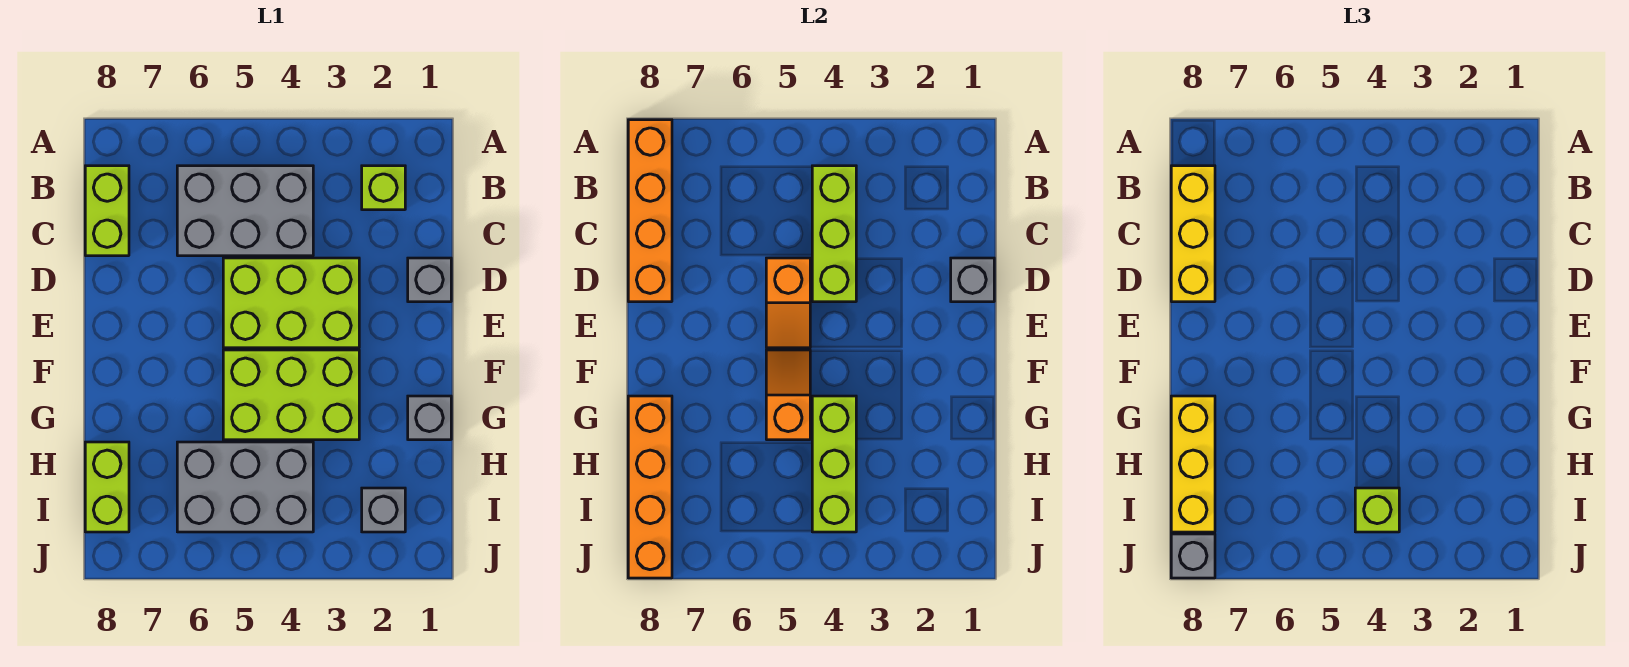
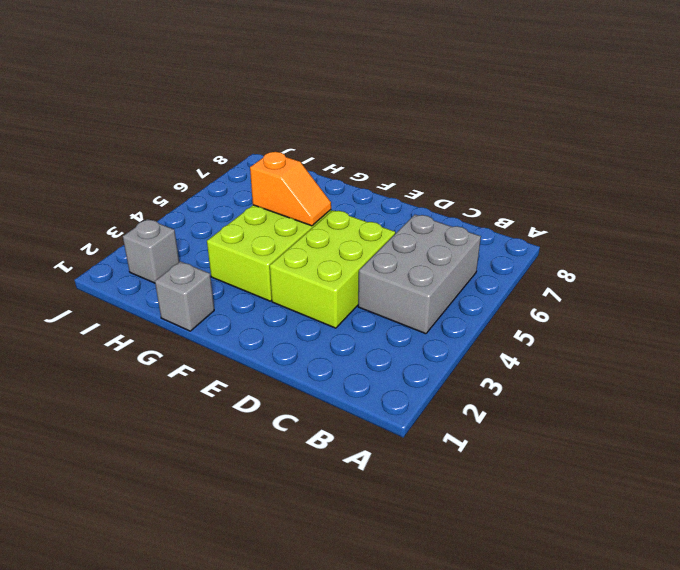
none -> lime brick B2 level 1
none -> lime brick B8:C8 level 1
none -> grey brick D1 level 1

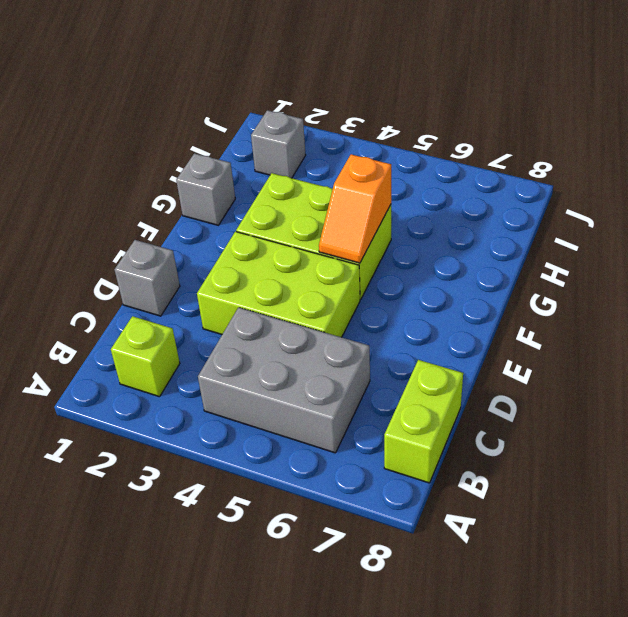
none -> grey brick H4:I6 level 1
none -> lime brick H8:I8 level 1
none -> orange brick A8:D8 level 2

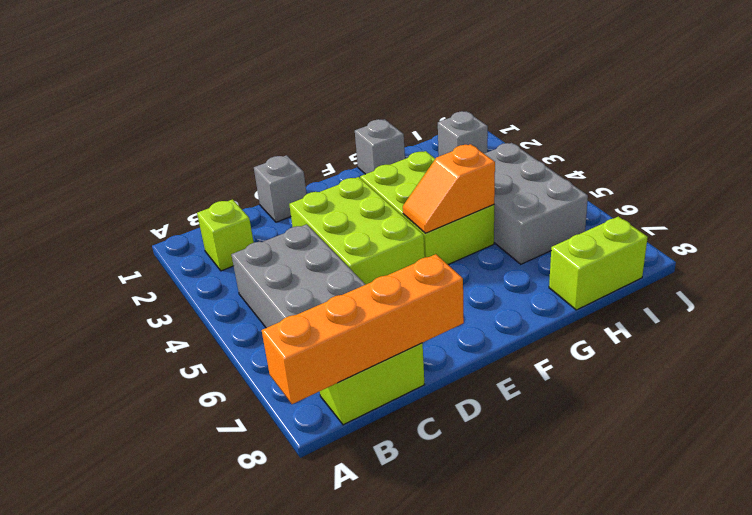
none -> lime brick B4:D4 level 2
none -> grey brick D1 level 2
none -> orange slope D5:E5 level 2 top D

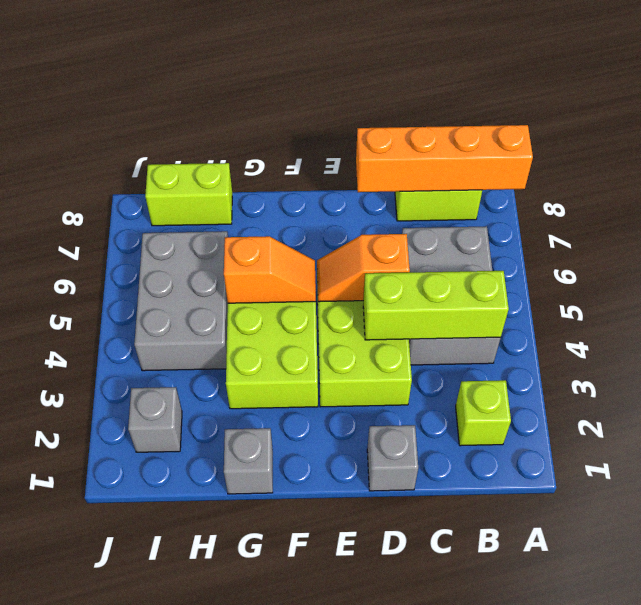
none -> grey brick D1 level 2
none -> lime brick G4:I4 level 2
none -> orange brick G8:J8 level 2

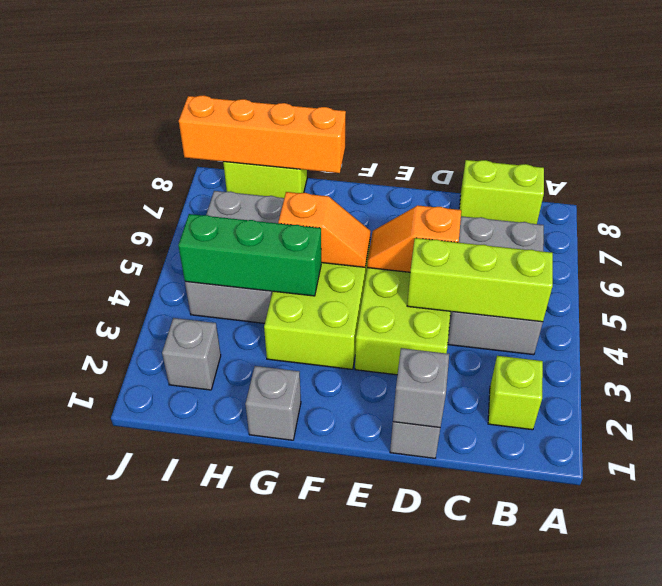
green brick G4:I4 level 2 -> lime brick G4:I4 level 2
none -> orange brick A8:D8 level 2
none -> yellow brick B8:D8 level 3
none -> yellow brick G8:I8 level 3

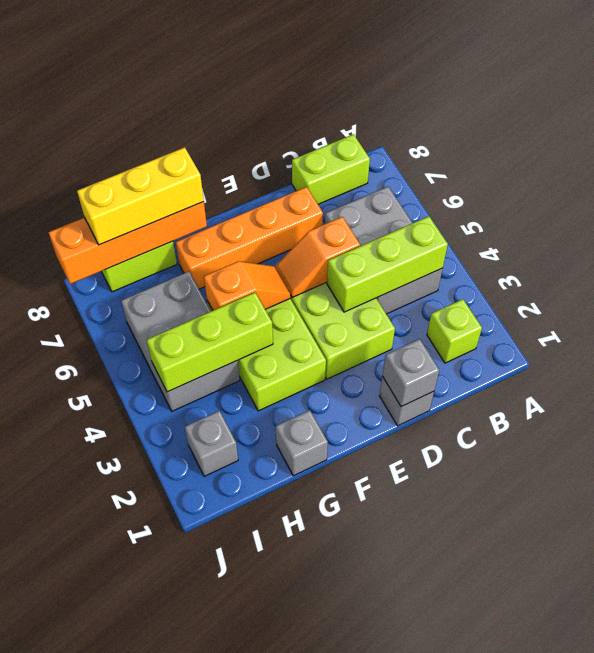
orange brick D7:G7 level 1 -> orange brick A8:D8 level 2
none -> yellow brick B8:D8 level 3
none -> lime brick I4 level 3
none -> grey brick J8 level 3

